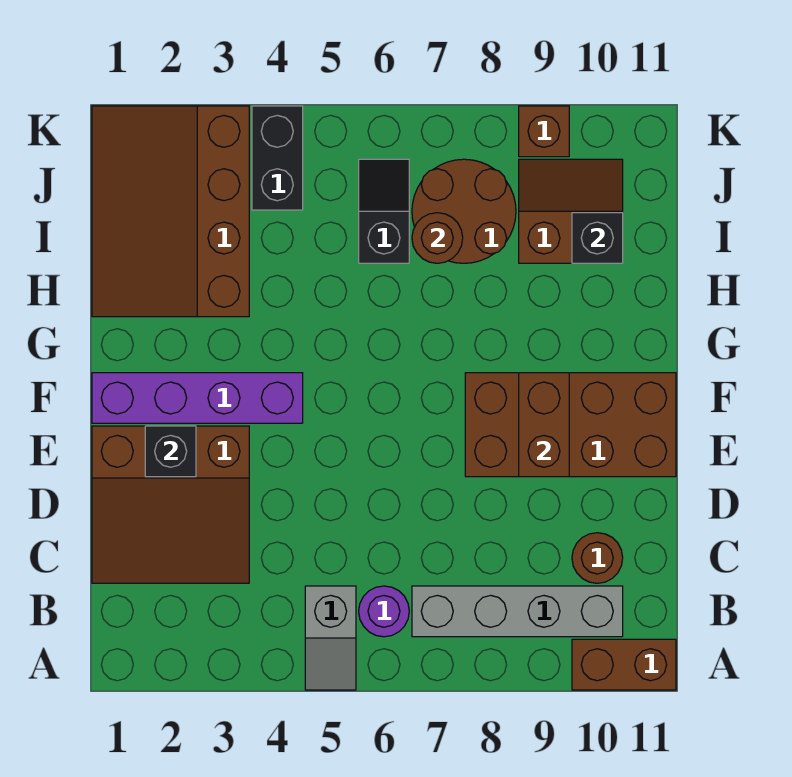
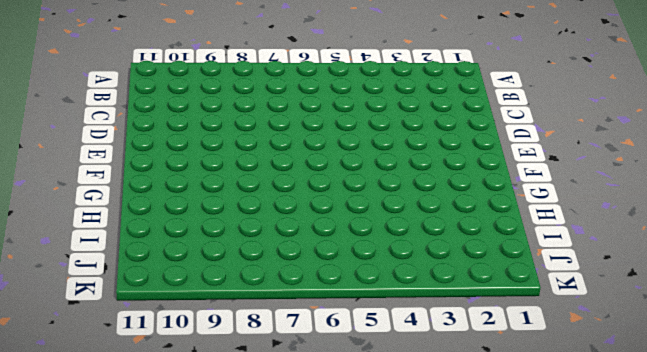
none -> grey slope A5:B5 level 1 top B
none -> brown brick A10:A11 level 1
none -> purple round brick B6 level 1

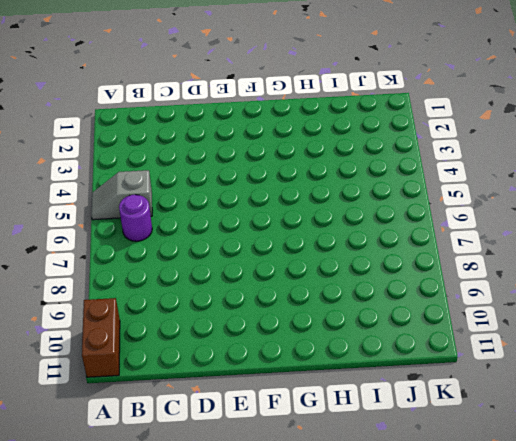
none -> grey brick B7:B10 level 1
none -> brown slope C1:E3 level 1 top E
none -> brown round brick C10 level 1

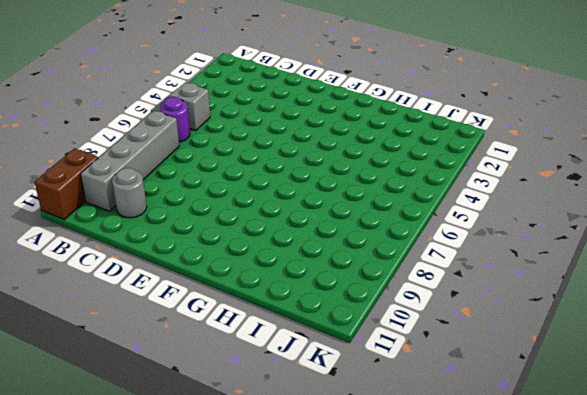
grey round brick C10 level 1 -> brown round brick C10 level 1
none -> brown slope C1:E3 level 1 top E
none -> brown brick E8:F11 level 1
none -> purple brick F1:F4 level 1

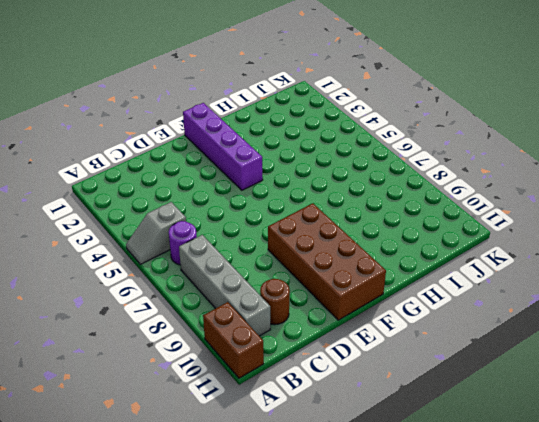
none -> brown slope C1:E3 level 1 top E
none -> brown slope H1:K3 level 1 top 3
none -> black slope I6:J6 level 1 top I

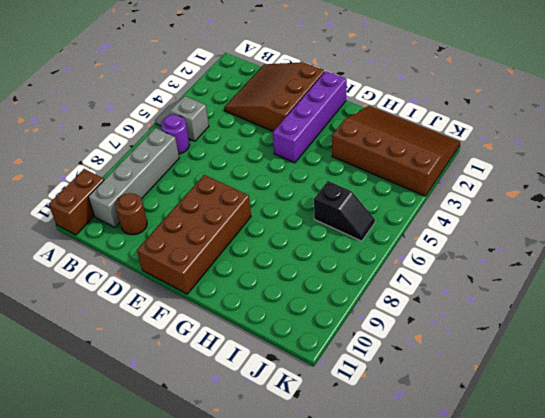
none -> brown round brick I7:J8 level 1
none -> brown slope I9:J10 level 1 top I
none -> black brick J4:K4 level 1

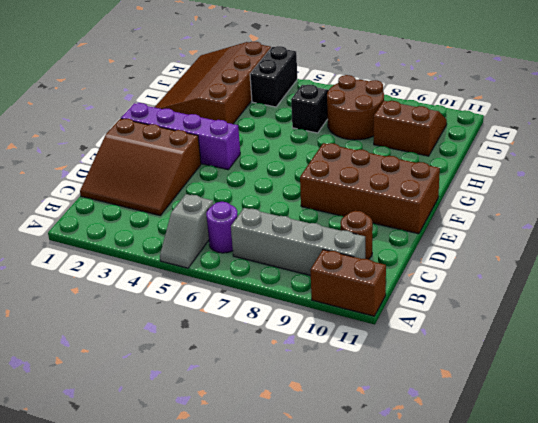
none -> brown brick K9 level 1
none -> black brick E2 level 2
none -> brown brick E9:F9 level 2

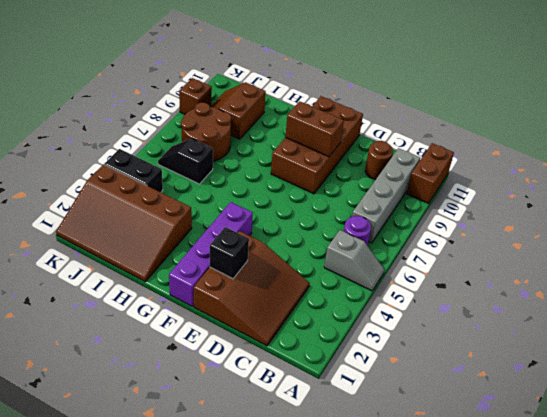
none -> brown round brick I7 level 2
none -> black brick I10 level 2

